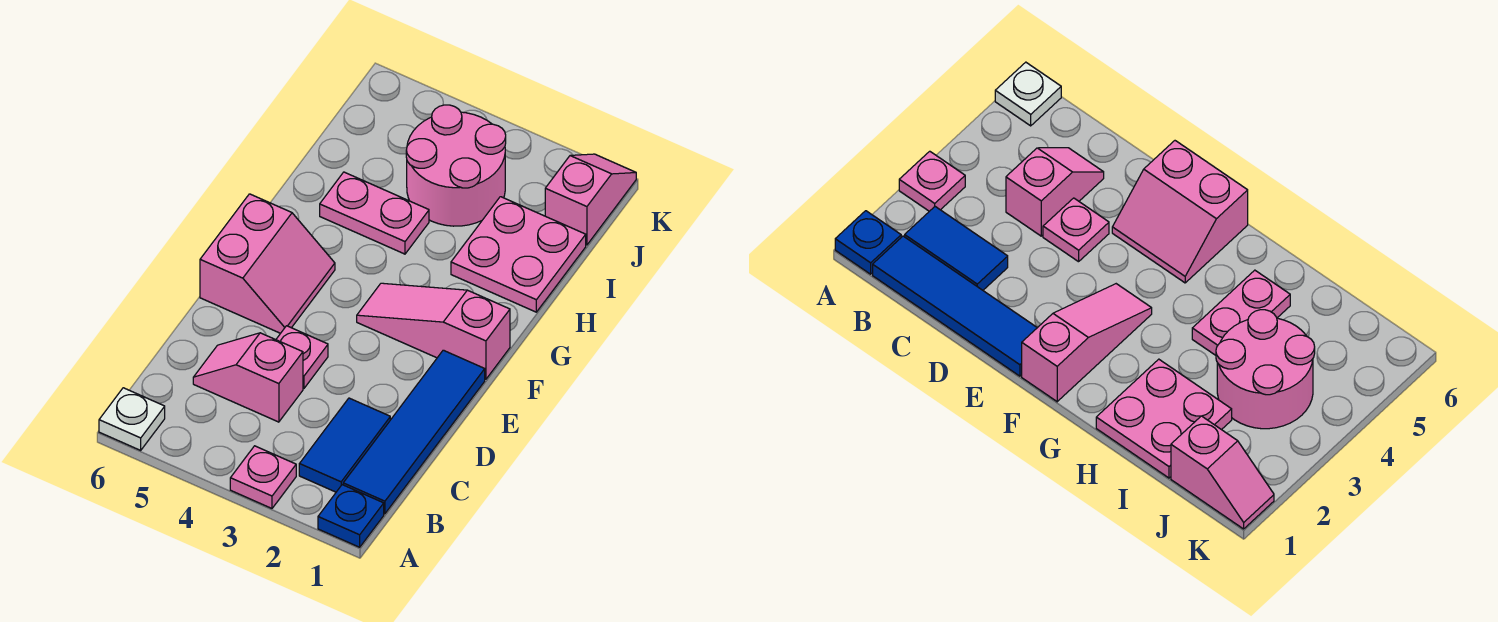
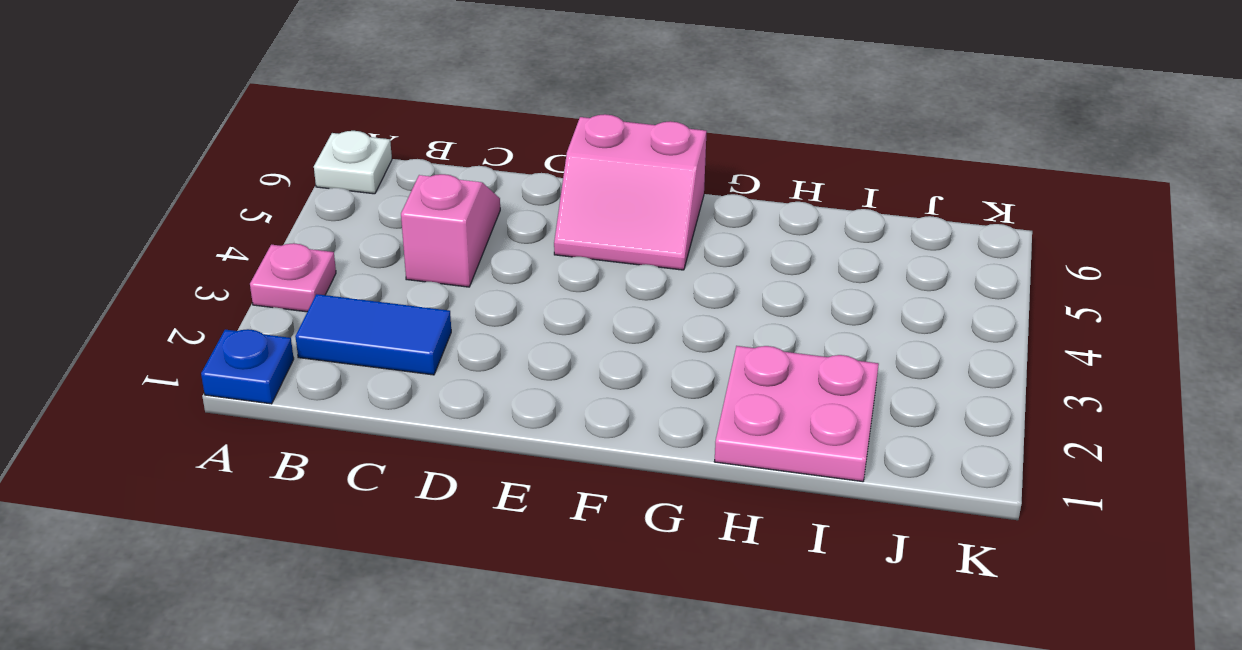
none -> blue tile B1:E1 level 1
none -> pink plate D4 level 1
none -> pink slope F1:F3 level 1 top 1

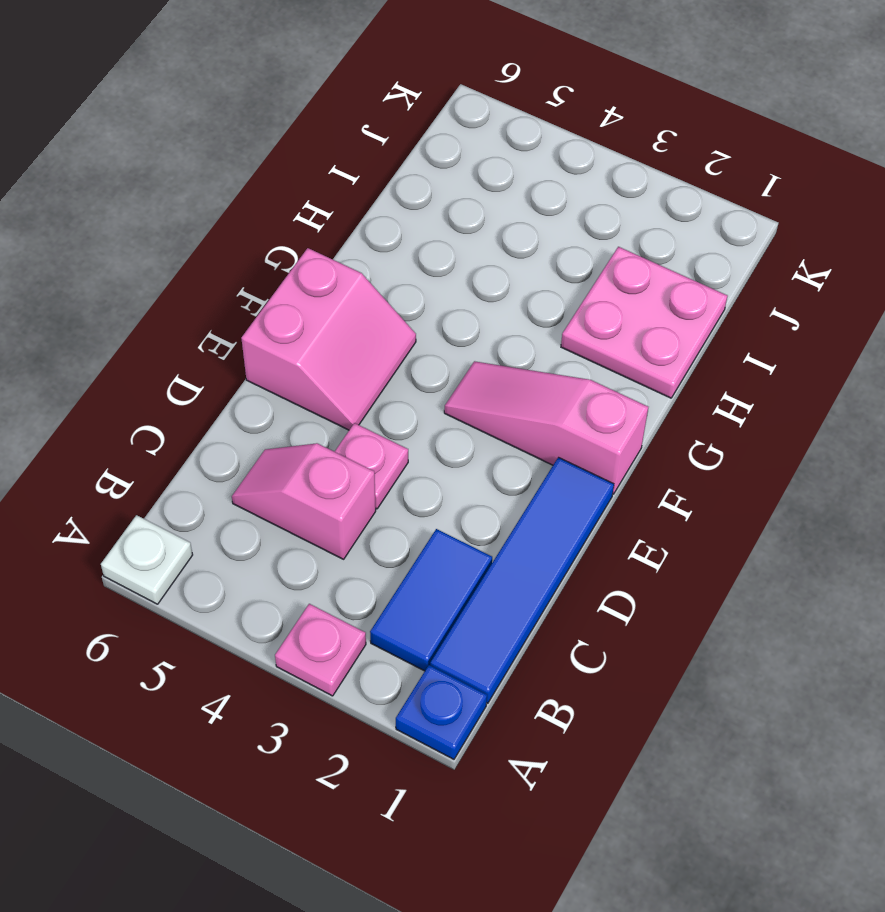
none -> pink plate H4:H5 level 1
none -> pink round brick I3:J4 level 1
none -> pink slope J1:K1 level 1 top J

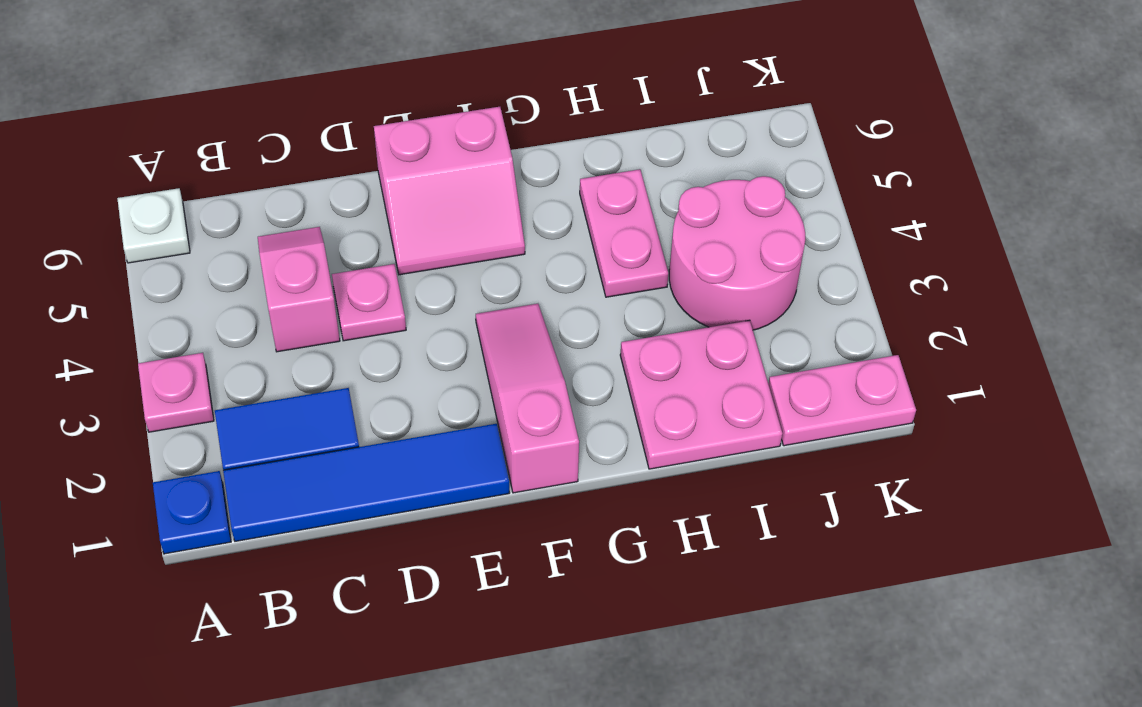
pink plate J1:K1 level 1 -> pink slope J1:K1 level 1 top J

